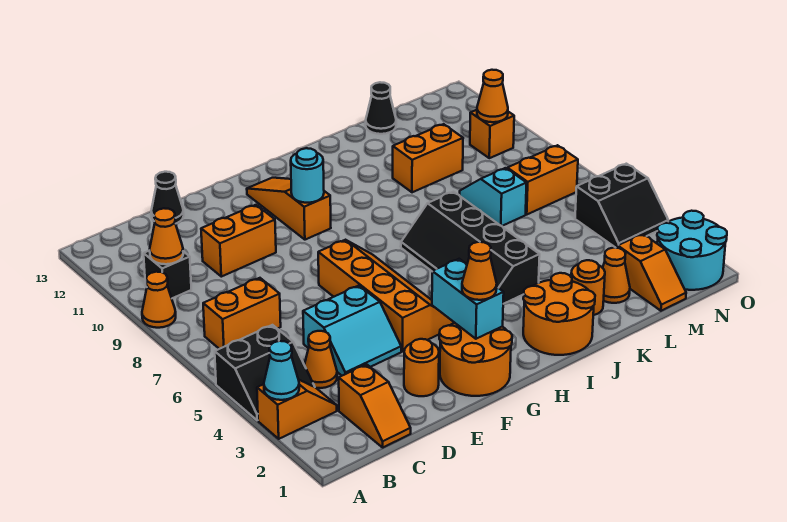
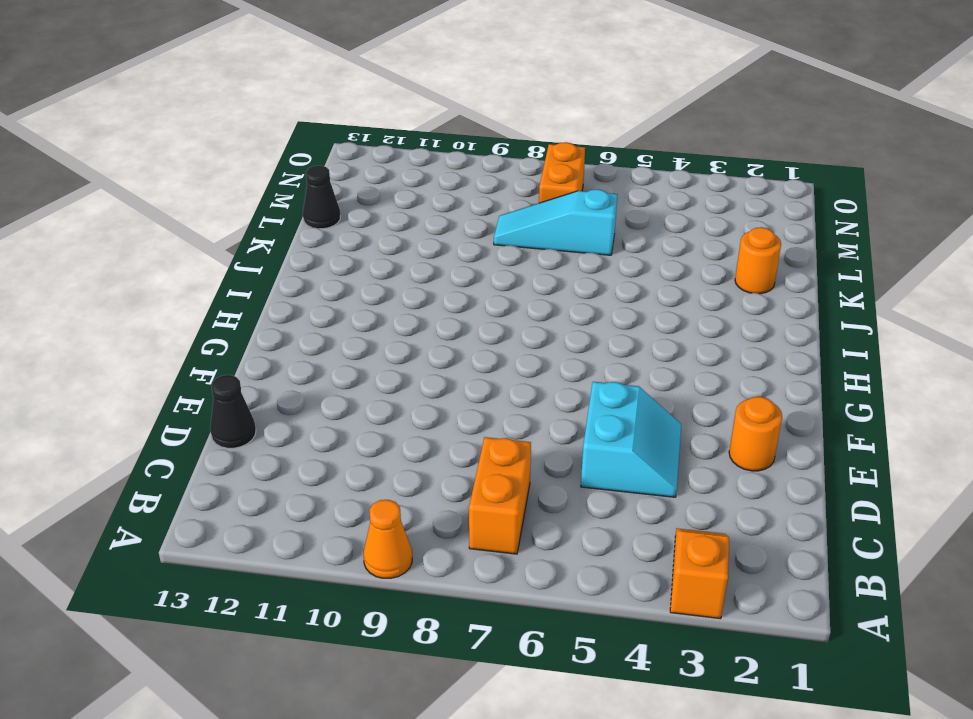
cyan slope L6:L8 level 1 top 6 -> cyan slope L7:L8 level 1 top 7
none -> black slope A4:B5 level 1 top 5
none -> black brick B10 level 1
none -> orange slope C1:C2 level 1 top 2
none -> orange cone C4 level 1

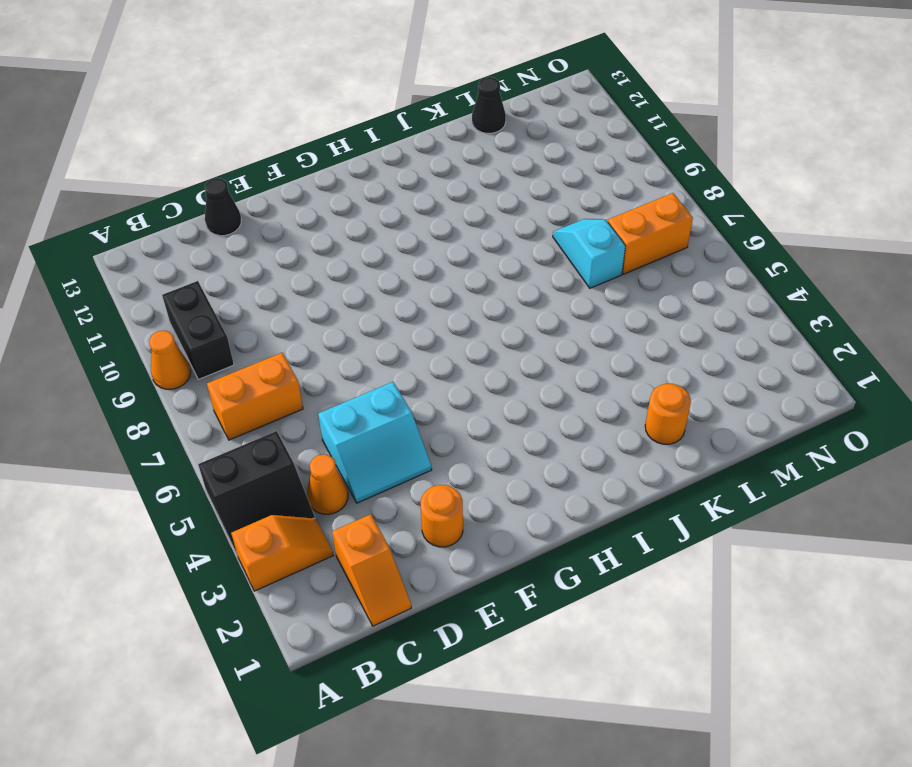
black brick B9:B10 level 1 -> black brick B10 level 1
none -> orange brick D10:E10 level 1
none -> orange round brick F1:G2 level 1
none -> orange slope F4:G7 level 1 top F
none -> orange slope G10:G12 level 1 top 10

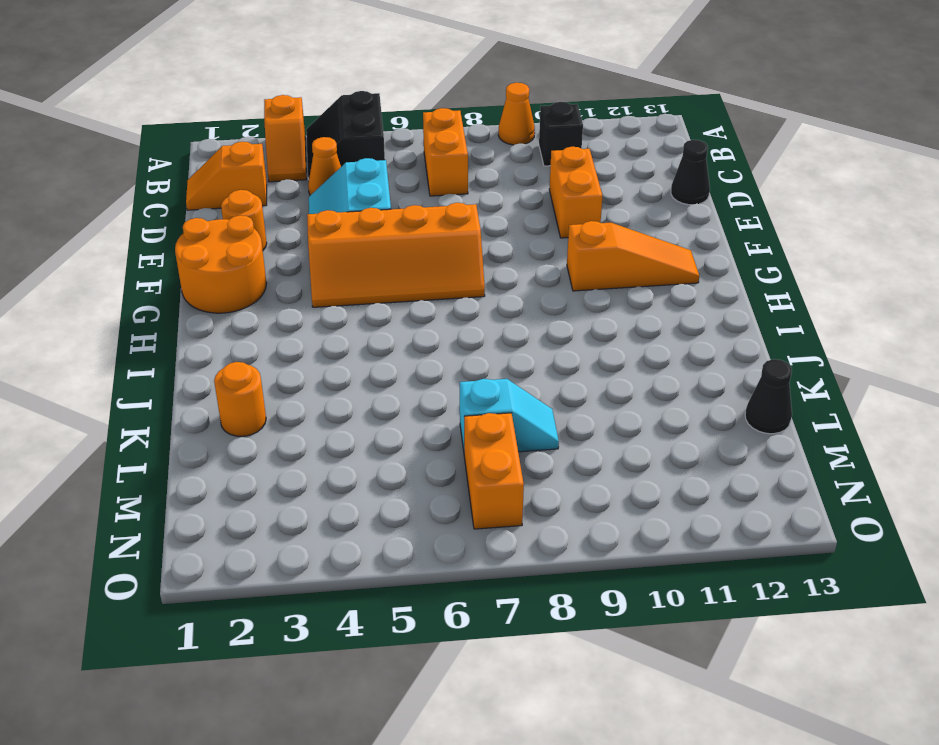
none -> orange round brick I1:J2 level 1
none -> black slope I4:J7 level 1 top J
none -> orange brick K10:L10 level 1
none -> orange cone L2 level 1

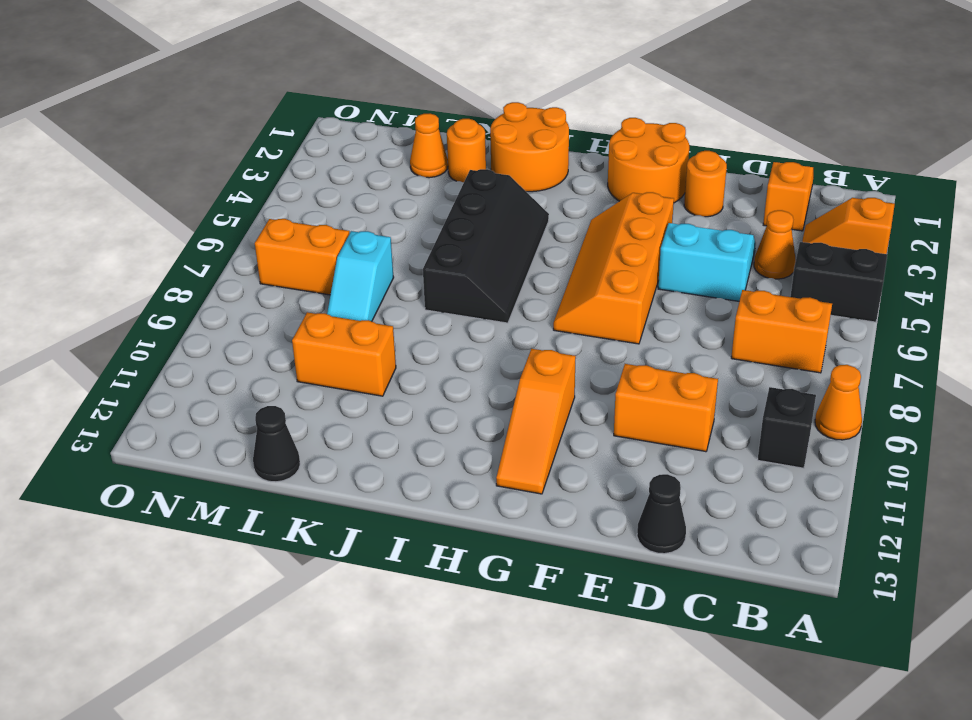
none -> orange slope M1:M2 level 1 top 2
none -> cyan round brick N1:O2 level 1
none -> black slope N4:O5 level 1 top 5
none -> orange brick N10 level 1

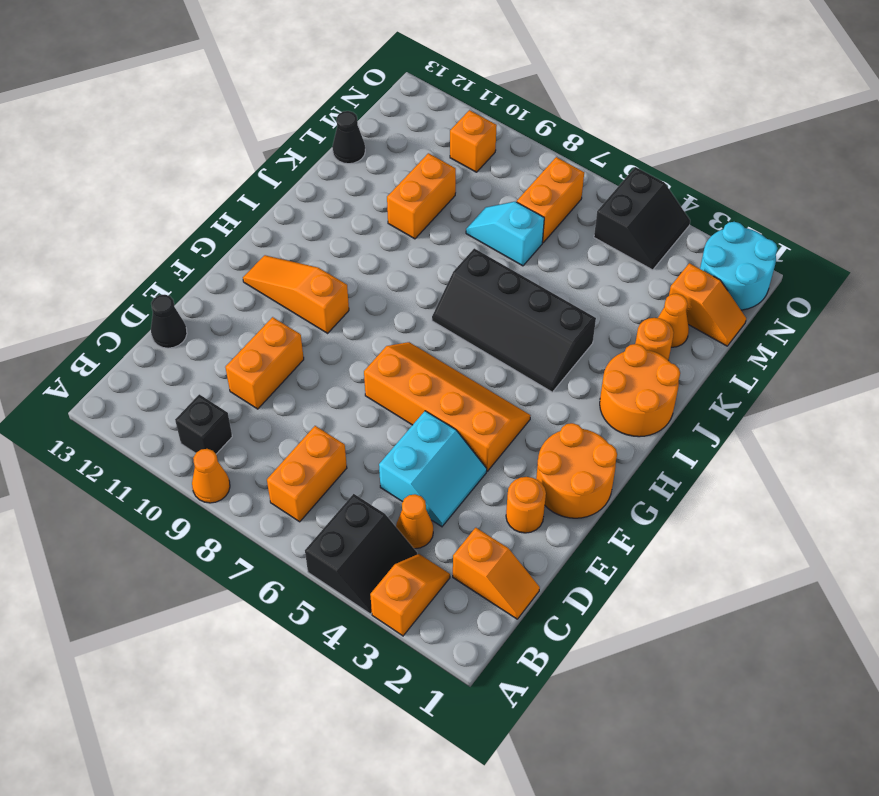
none -> cyan cone A3 level 2
none -> orange cone B10 level 2
none -> cyan brick G2:G3 level 2
none -> cyan round brick G10 level 2

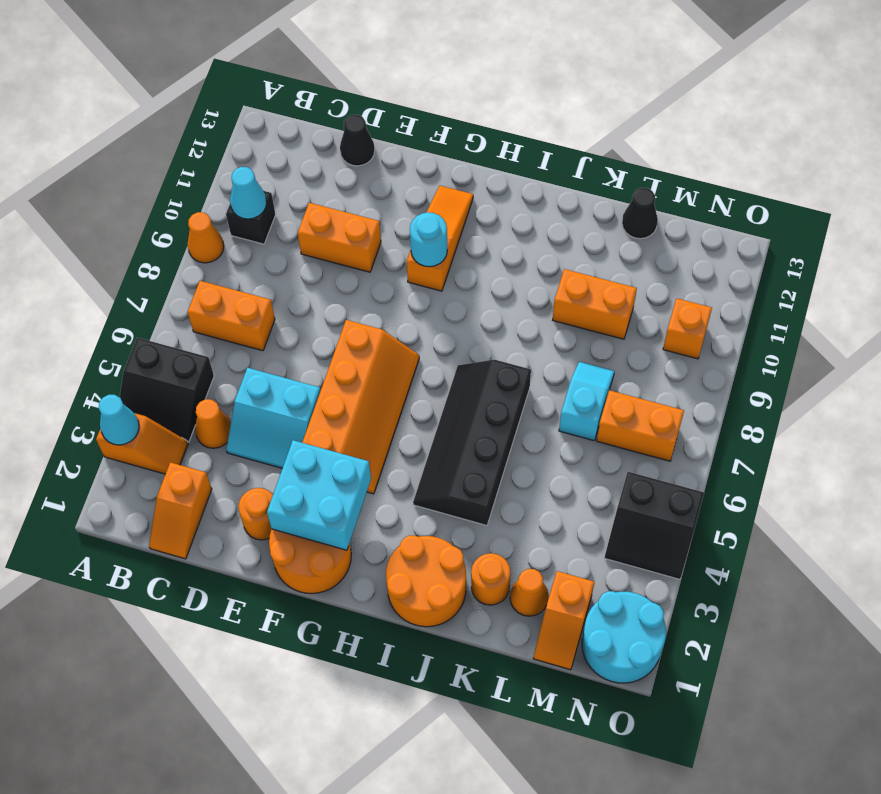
cyan cone B10 level 2 -> orange cone B10 level 2
cyan brick F2:G3 level 2 -> cyan brick G2:G3 level 2
none -> orange cone N10 level 2
none -> orange cone G2 level 3

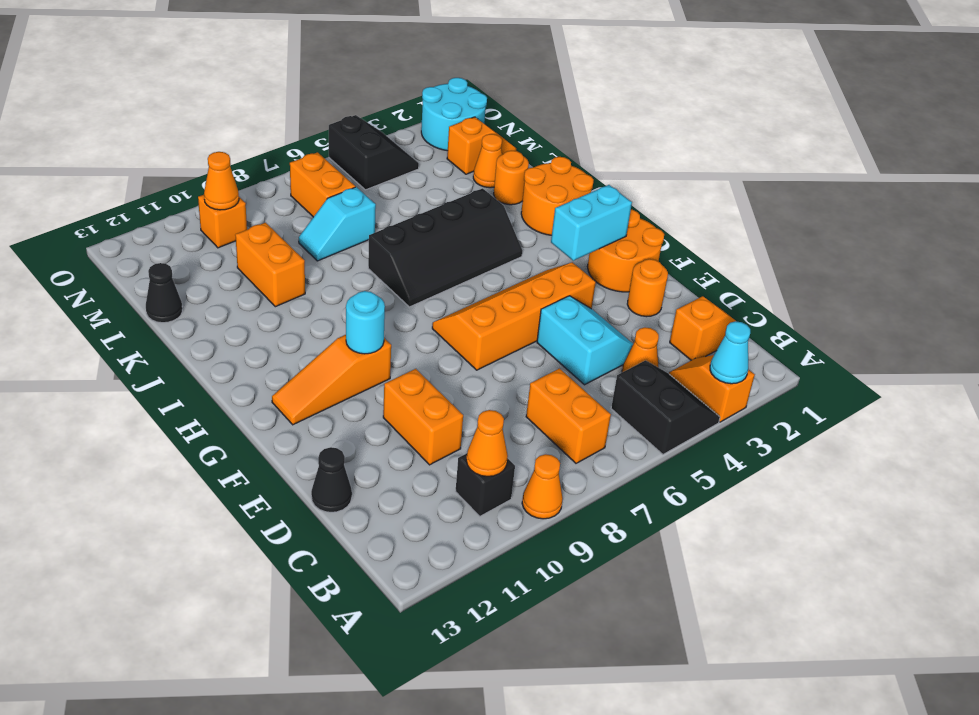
none -> orange cone G2 level 3

